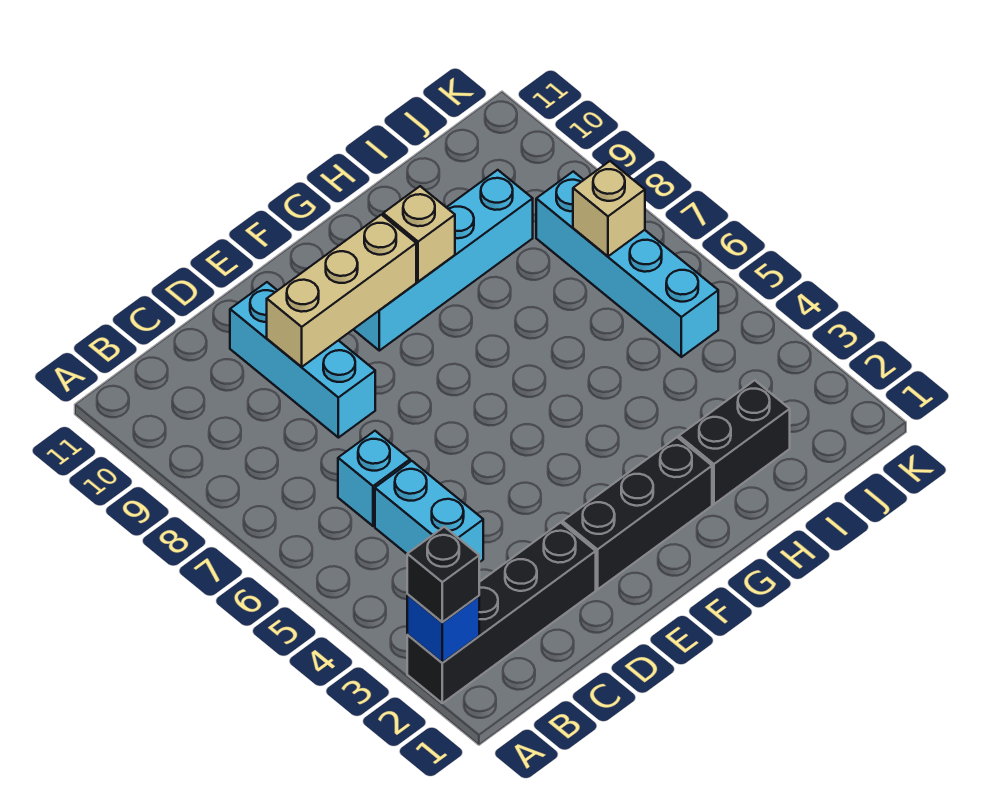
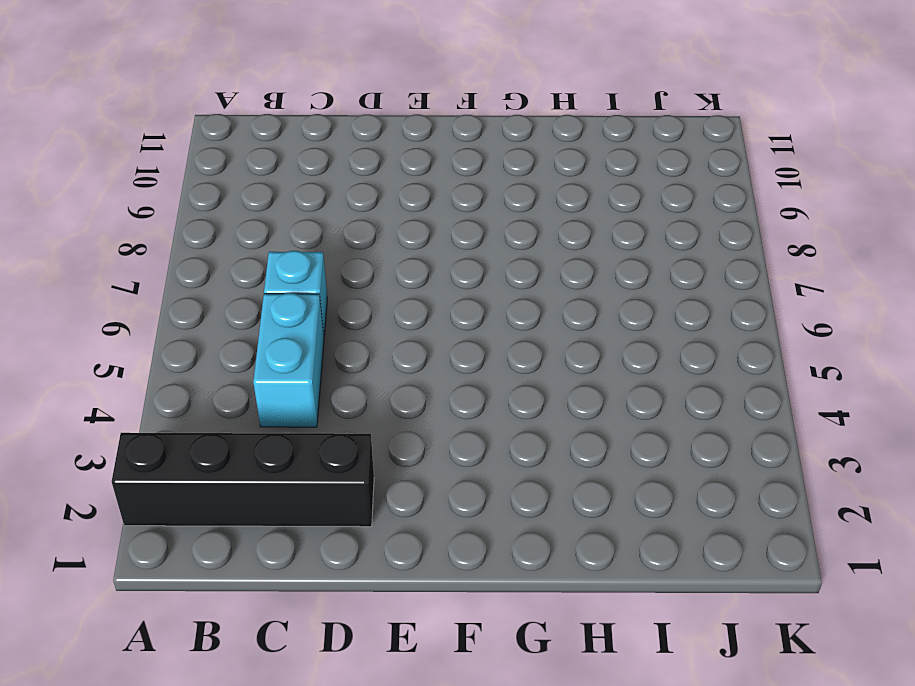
none -> cyan brick D8:D10 level 1
none -> black brick E2:G2 level 1
none -> cyan brick F9:I9 level 1

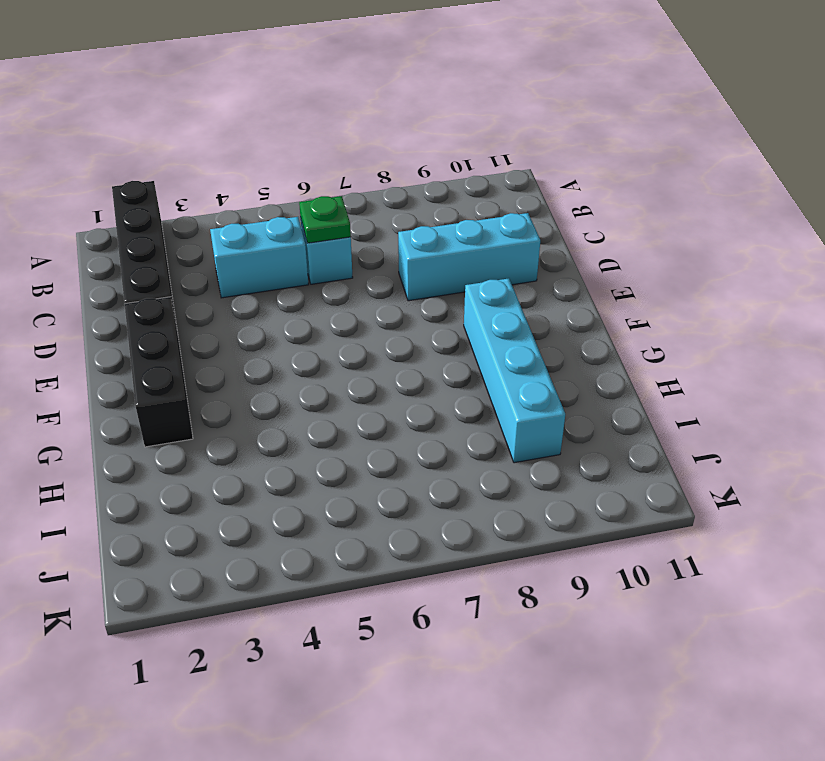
green plate C6 level 2 -> none
none -> black brick H2:I2 level 1
none -> cyan brick J5:J8 level 1
none -> blue brick A2 level 2

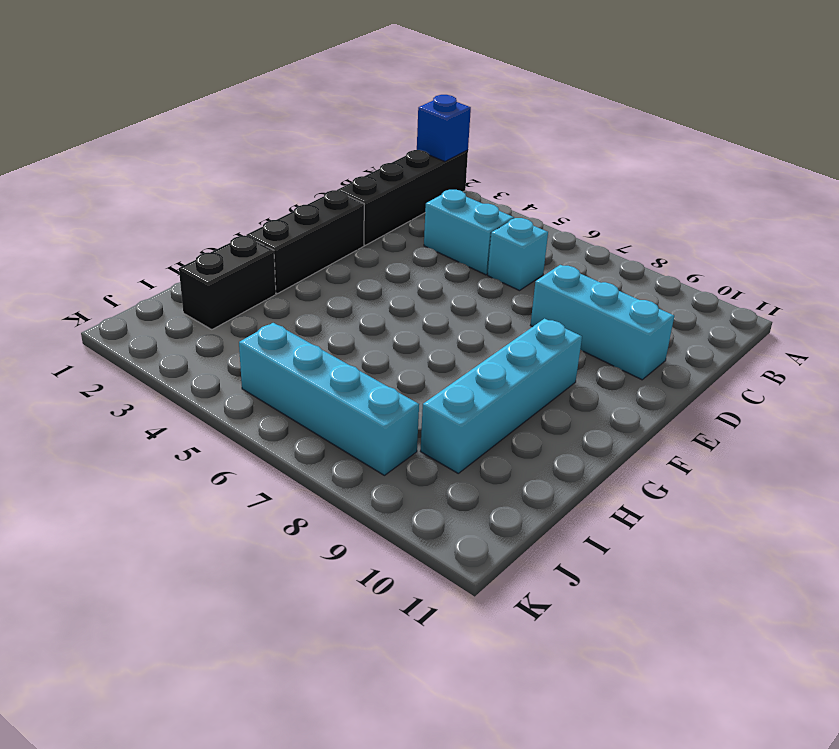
none -> tan brick D9:F9 level 2
none -> tan brick G9 level 2
none -> tan brick J7 level 2

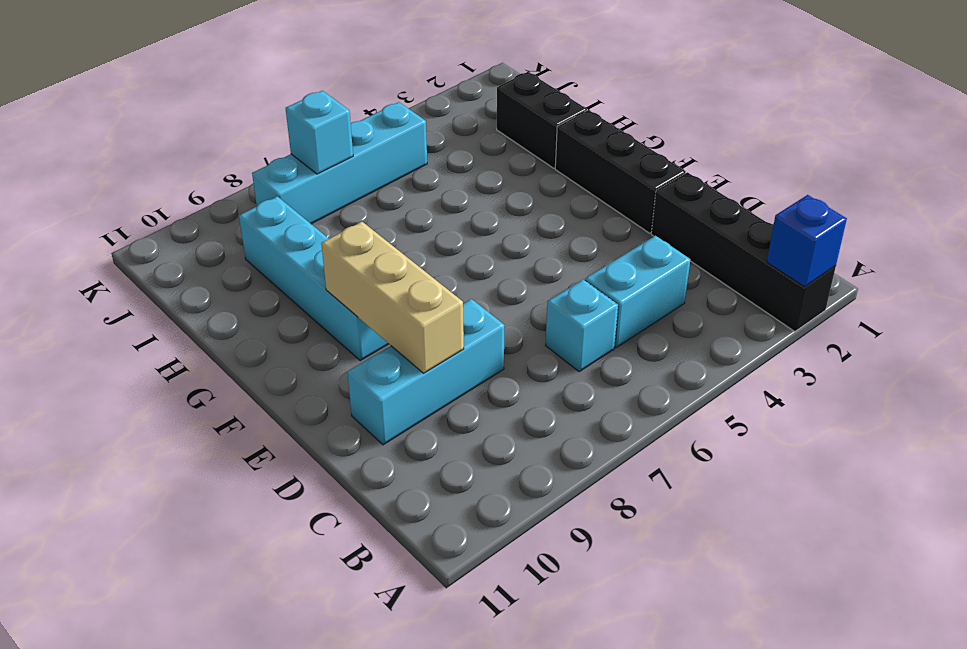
cyan brick J7 level 2 -> tan brick J7 level 2
none -> tan brick G9 level 2
none -> black brick A2 level 3

